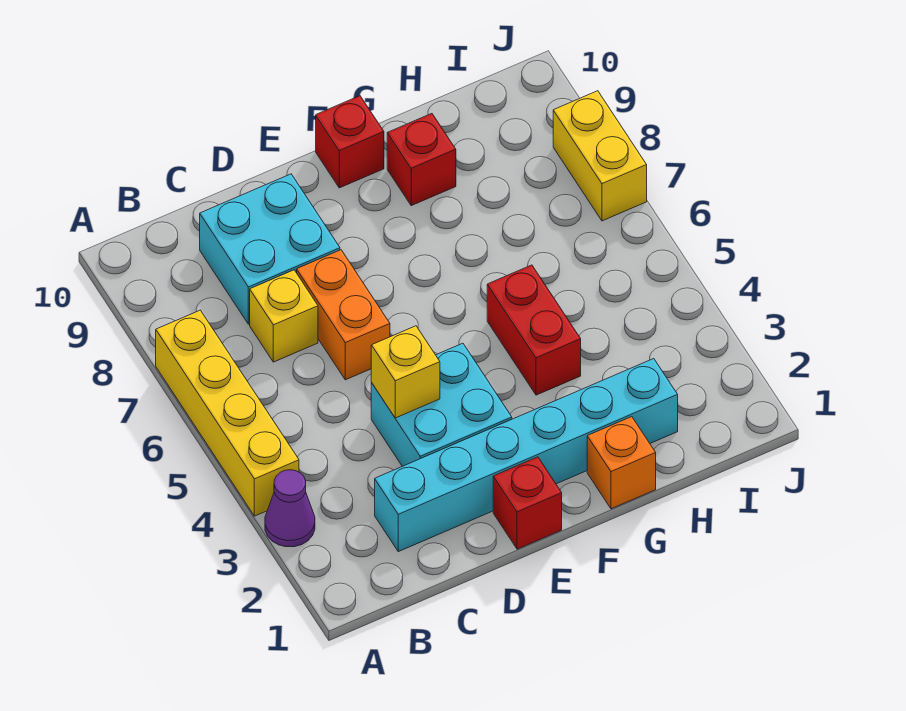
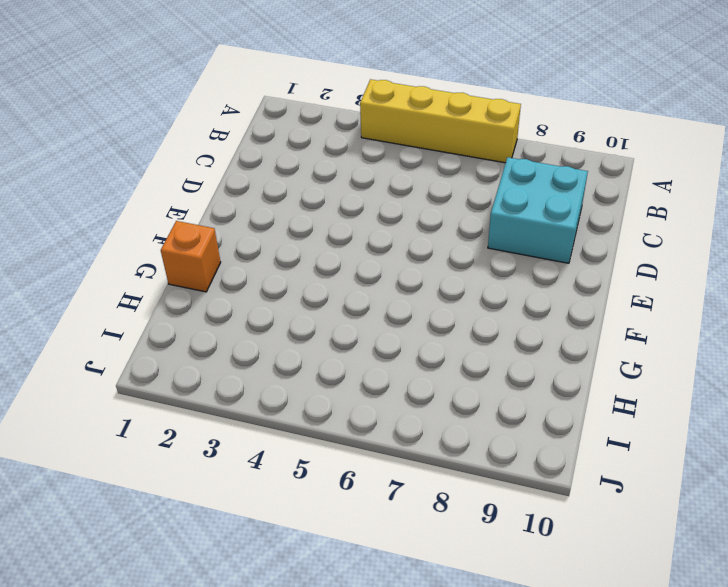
none -> purple cone A3 level 1
none -> cyan brick C2:H2 level 1
none -> yellow brick C7 level 1

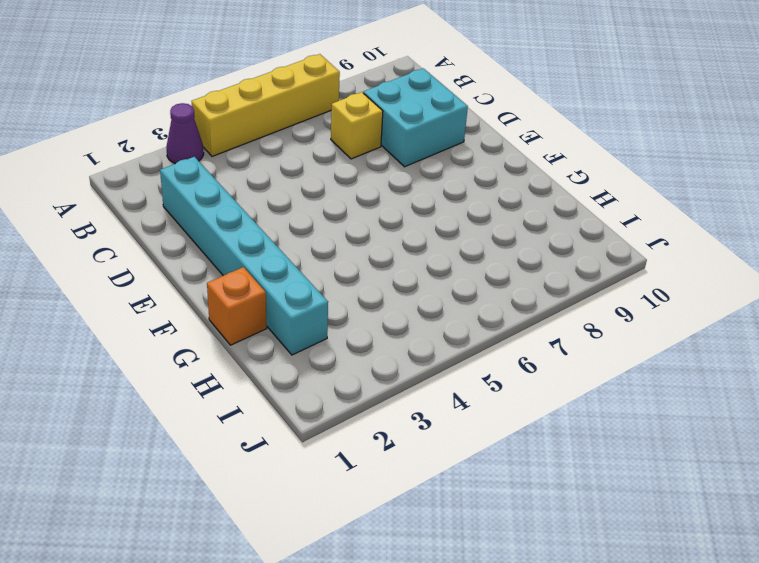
none -> cyan brick D3:E4 level 1
none -> orange brick D6:D7 level 1
none -> red brick E1 level 1

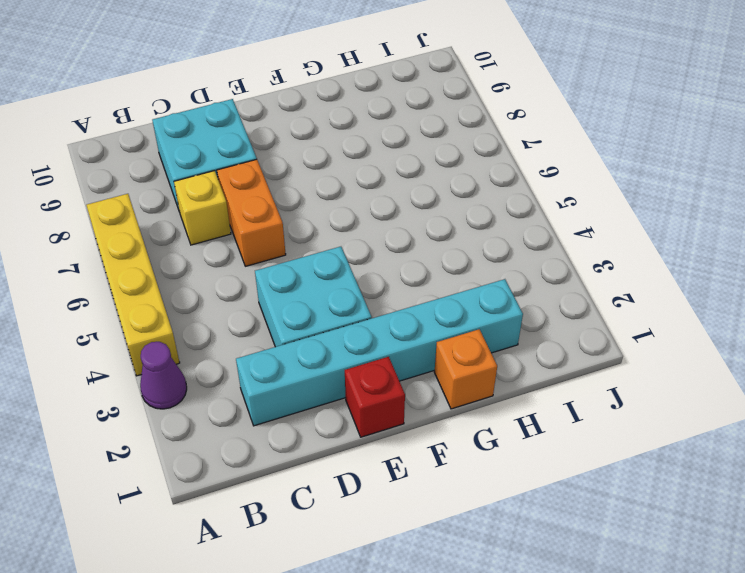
none -> red brick F10 level 1
none -> red brick G4:G5 level 1
none -> red brick G9 level 1

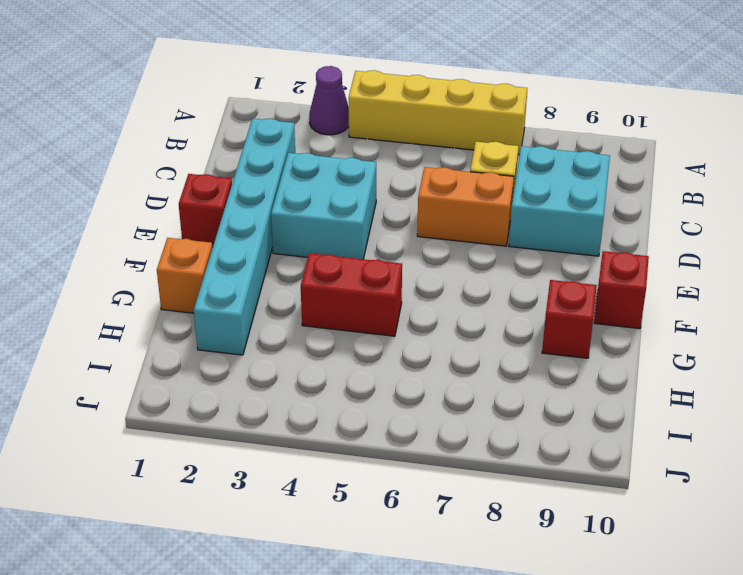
none -> yellow brick J7:J8 level 1
none -> yellow brick D4 level 2

